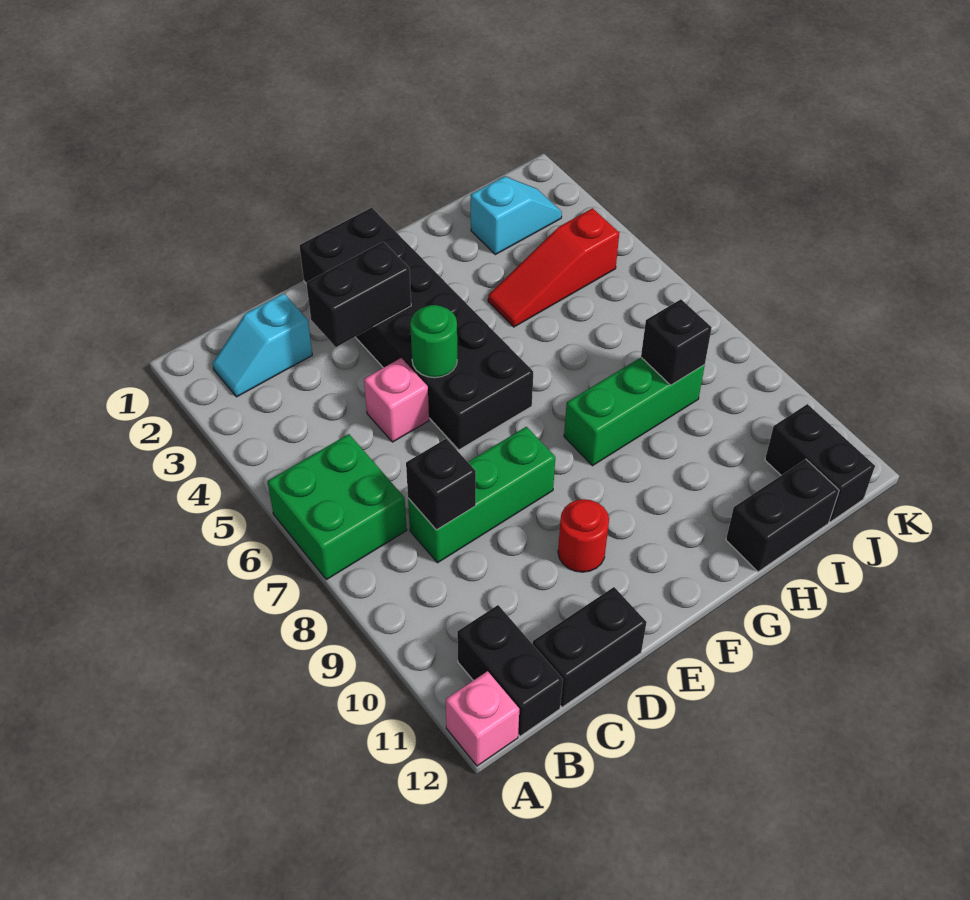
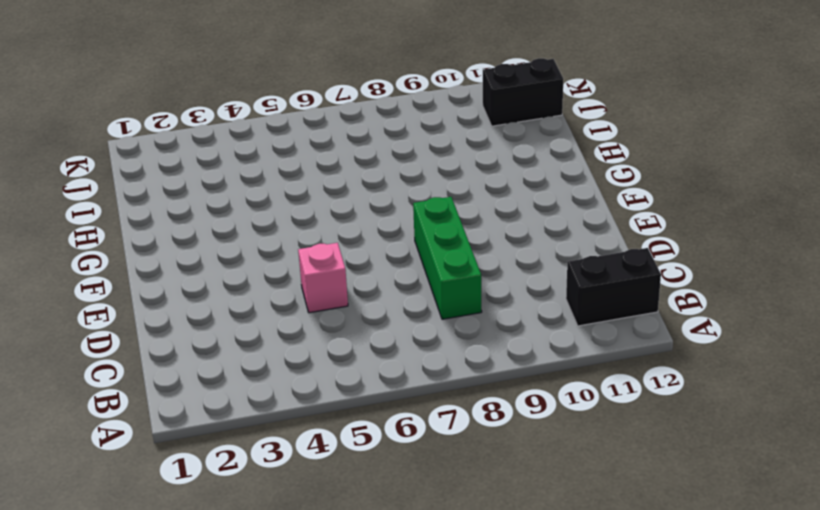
none -> green brick A6:B7 level 1
none -> pink brick A12 level 1
none -> cyan slope B2:C2 level 1 top C

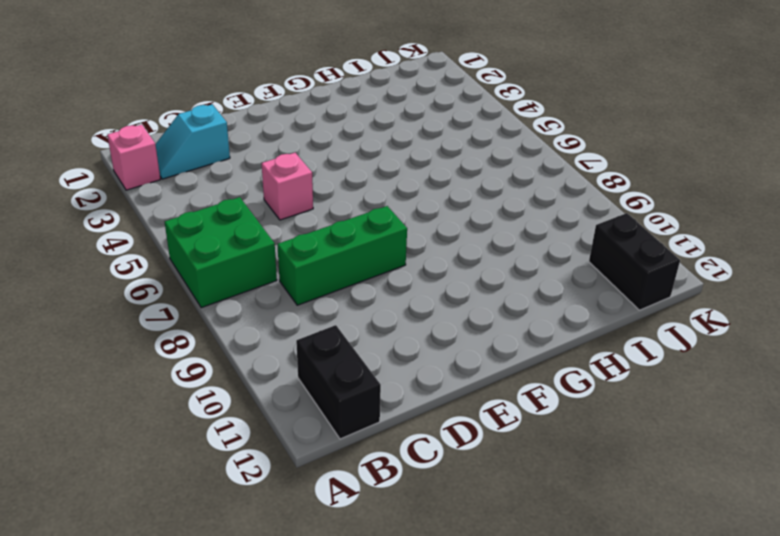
pink brick A2 level 1 -> pink brick A12 level 1
none -> black brick C12:D12 level 1
none -> black brick E1:F6 level 1
none -> red round brick E10 level 1

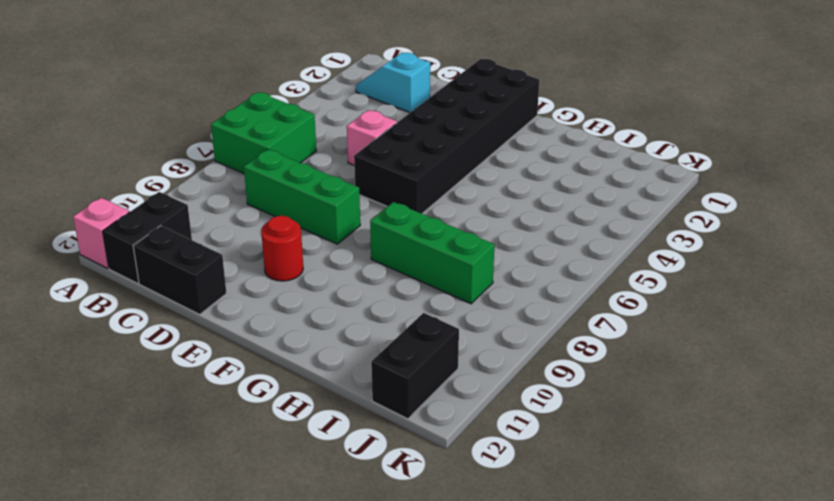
none -> red slope H4:J4 level 1 top J
none -> black brick H12:I12 level 1
none -> cyan slope I2:J2 level 1 top I

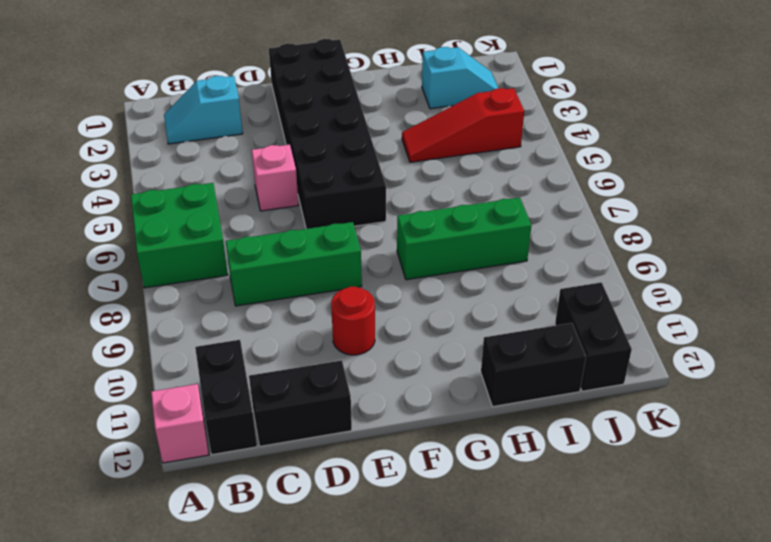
none -> black brick C8 level 2
none -> black brick D3:E3 level 2
none -> green round brick E5 level 2

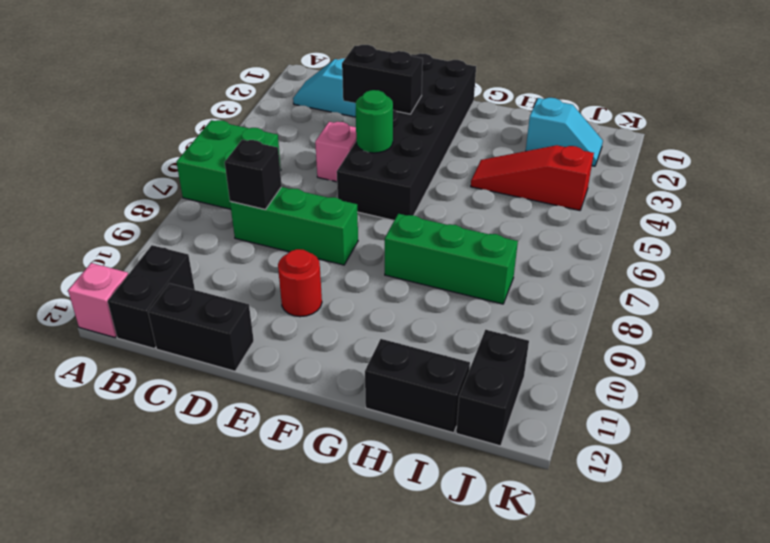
none -> black brick I8 level 2

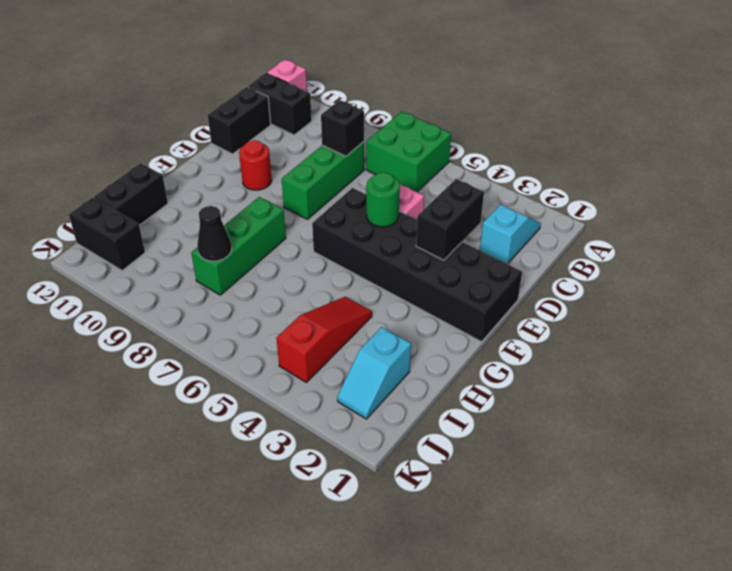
black cone I8 level 2 -> black brick I8 level 2

